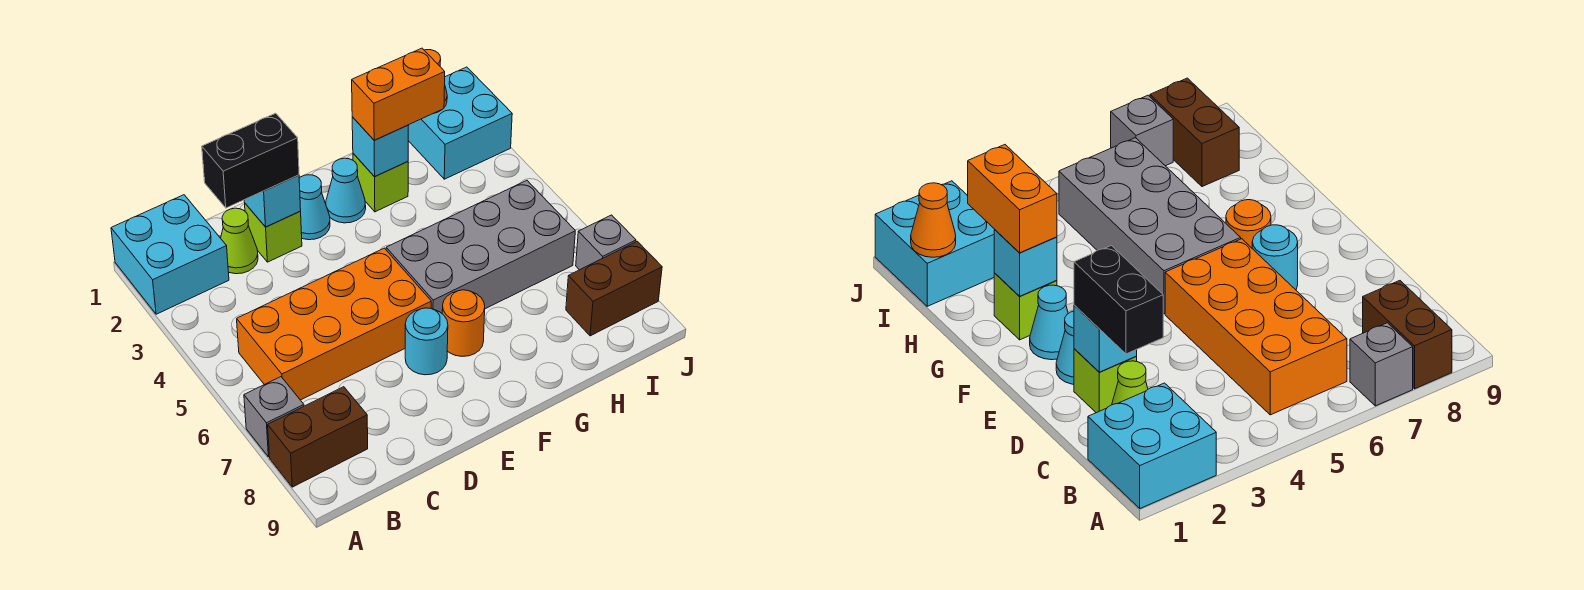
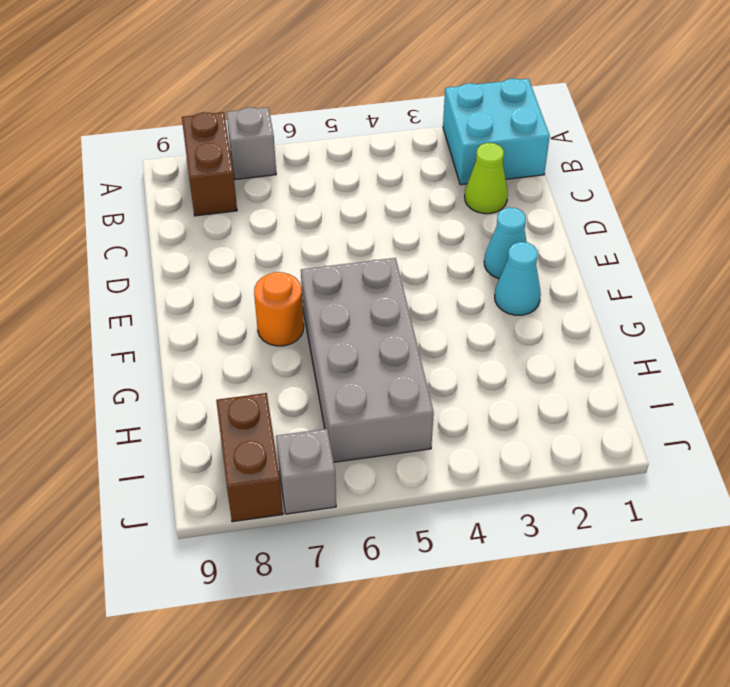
none -> orange brick B5:E6 level 1
none -> lime brick D2 level 1
none -> cyan round brick E7 level 1

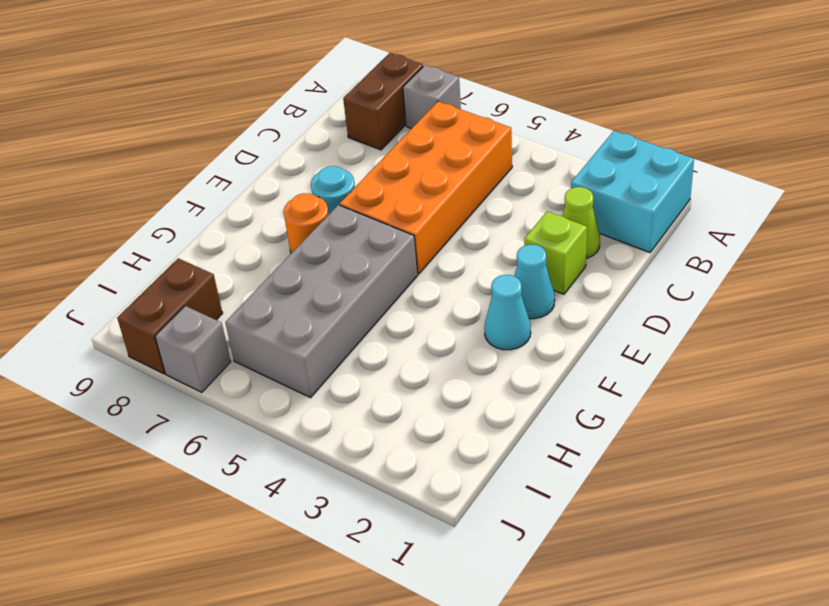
none -> lime brick G2 level 1
none -> cyan brick I1:J2 level 1
none -> cyan brick D2 level 2

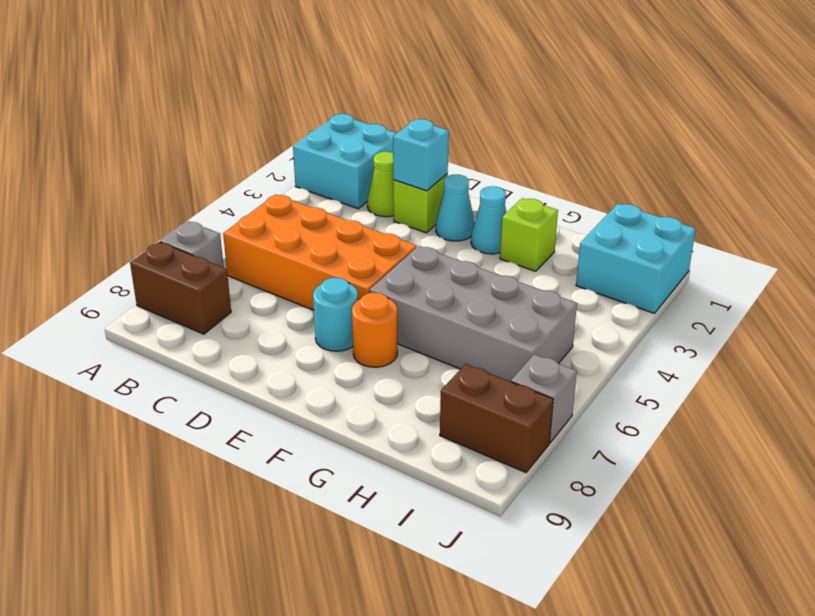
none -> cyan brick G2 level 2
none -> orange cone I1 level 2
none -> black brick C2:D2 level 3

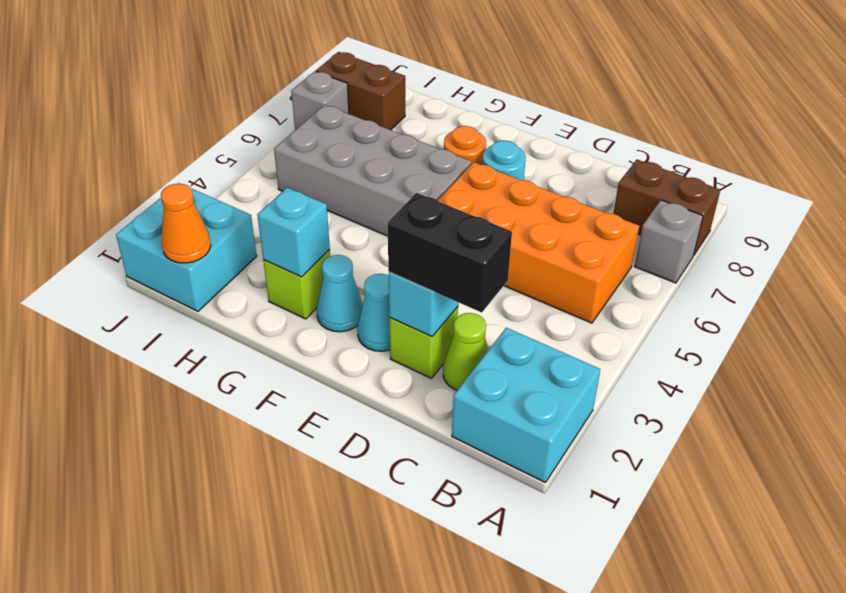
none -> orange brick G2:H2 level 3

